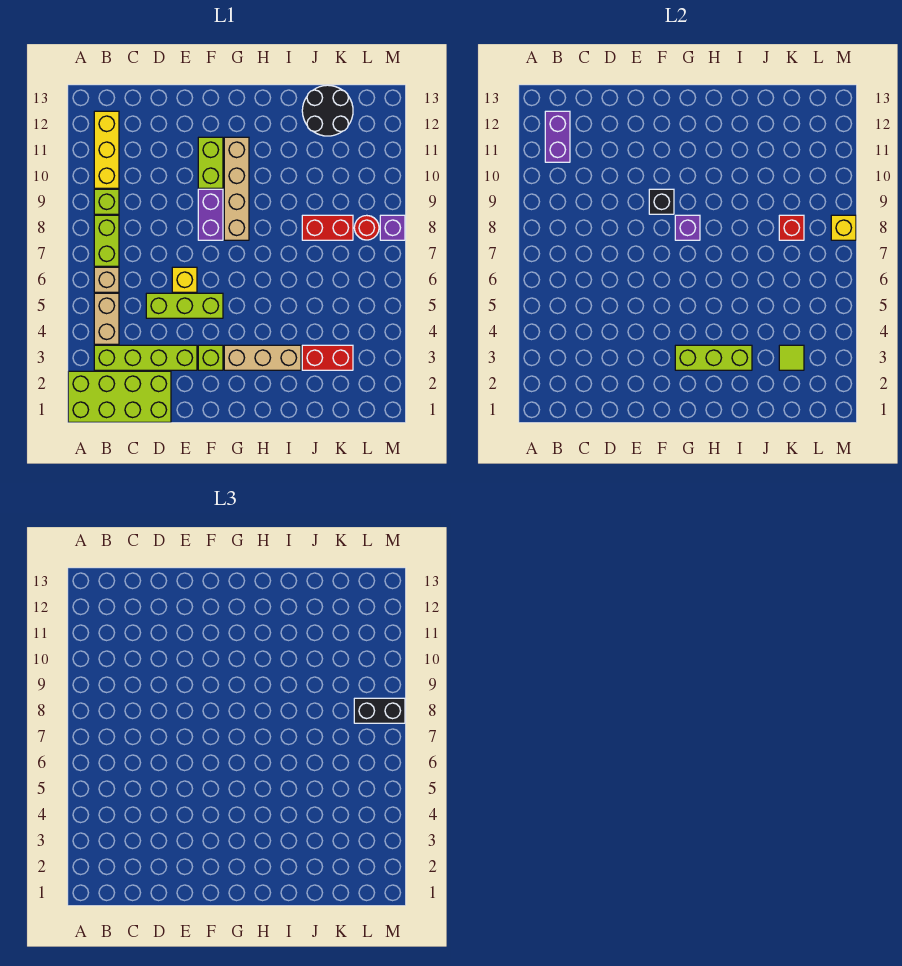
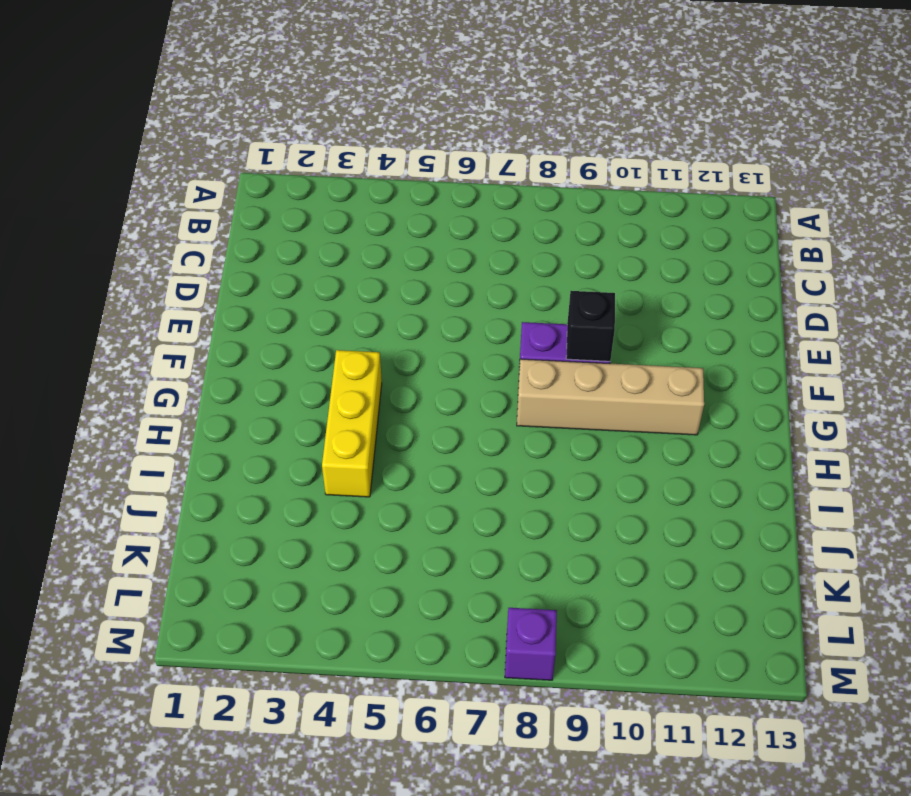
yellow brick G4:I4 level 1 -> yellow brick B10:B12 level 1
none -> lime brick A1:D2 level 1
none -> lime brick B3:E3 level 1
none -> tan brick B4:B5 level 1

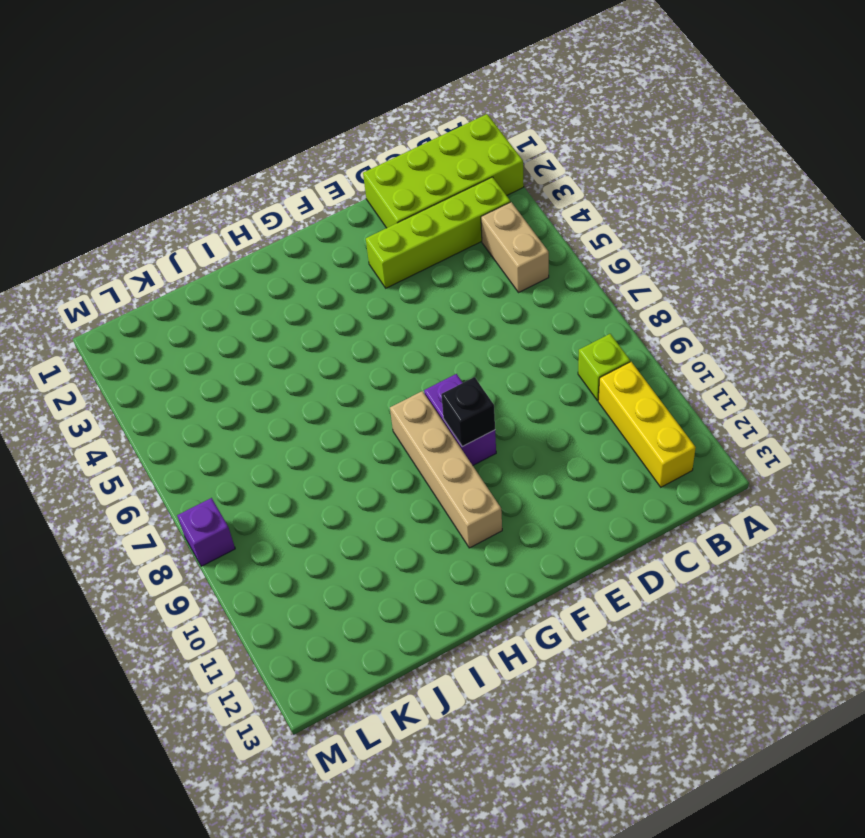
none -> tan brick B6 level 1
none -> lime brick B7:B8 level 1
none -> lime brick D5:F5 level 1

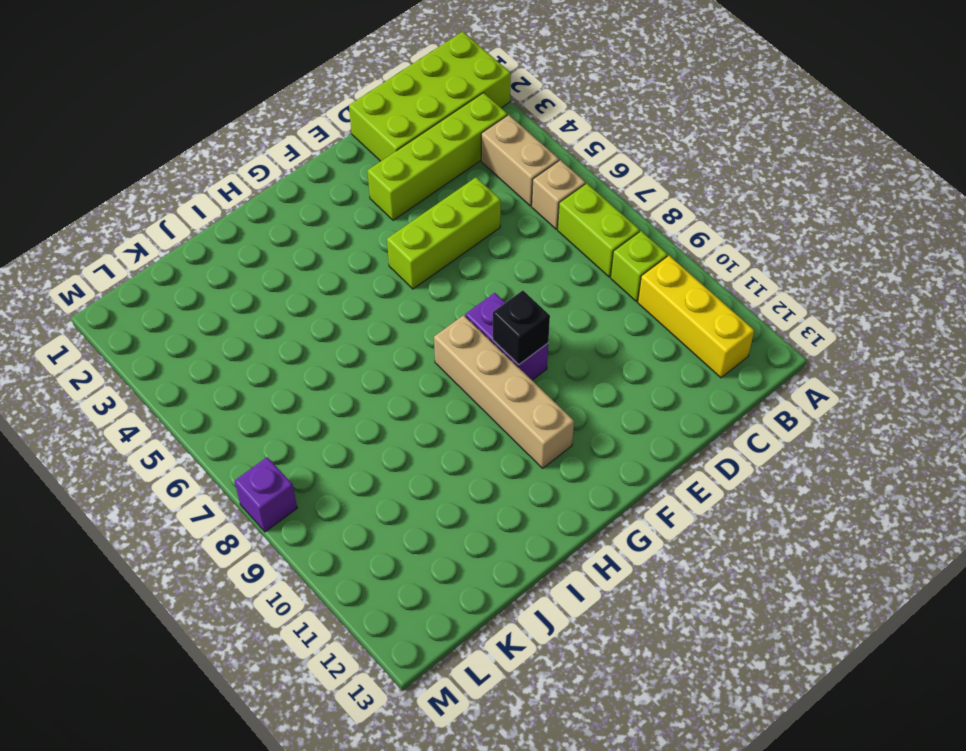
none -> yellow brick E6 level 1
none -> lime brick F3 level 1
none -> lime brick F10:F11 level 1

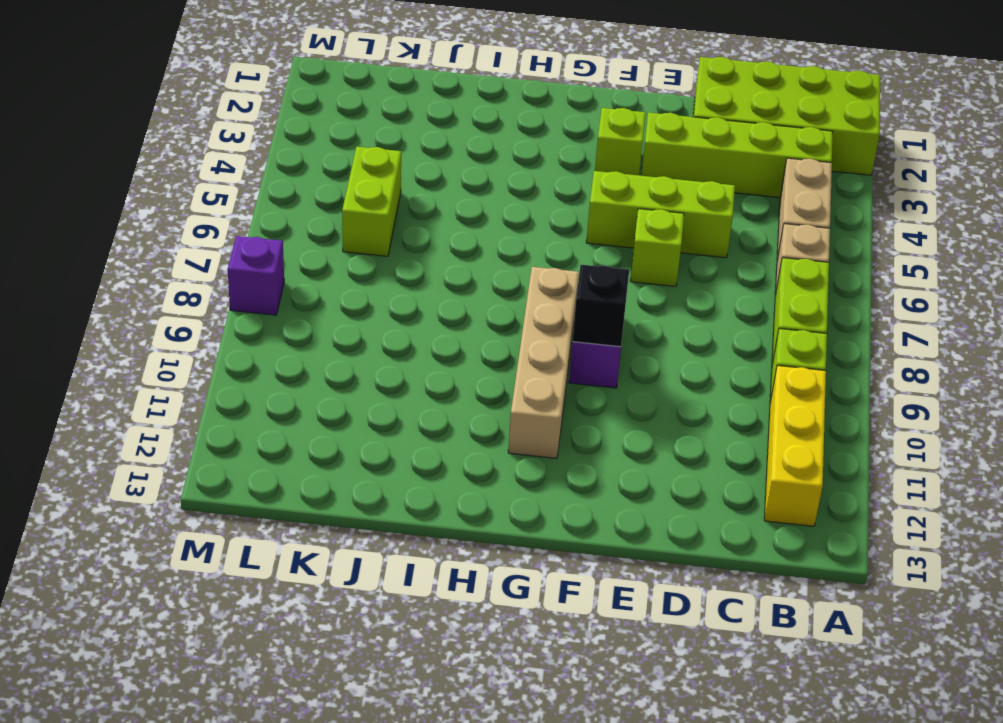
lime brick E6 level 1 -> yellow brick E6 level 1
lime brick K5:K6 level 1 -> lime brick F10:F11 level 1
none -> tan brick G3:I3 level 1
none -> red brick J3:K3 level 1
none -> red brick J8:K8 level 1

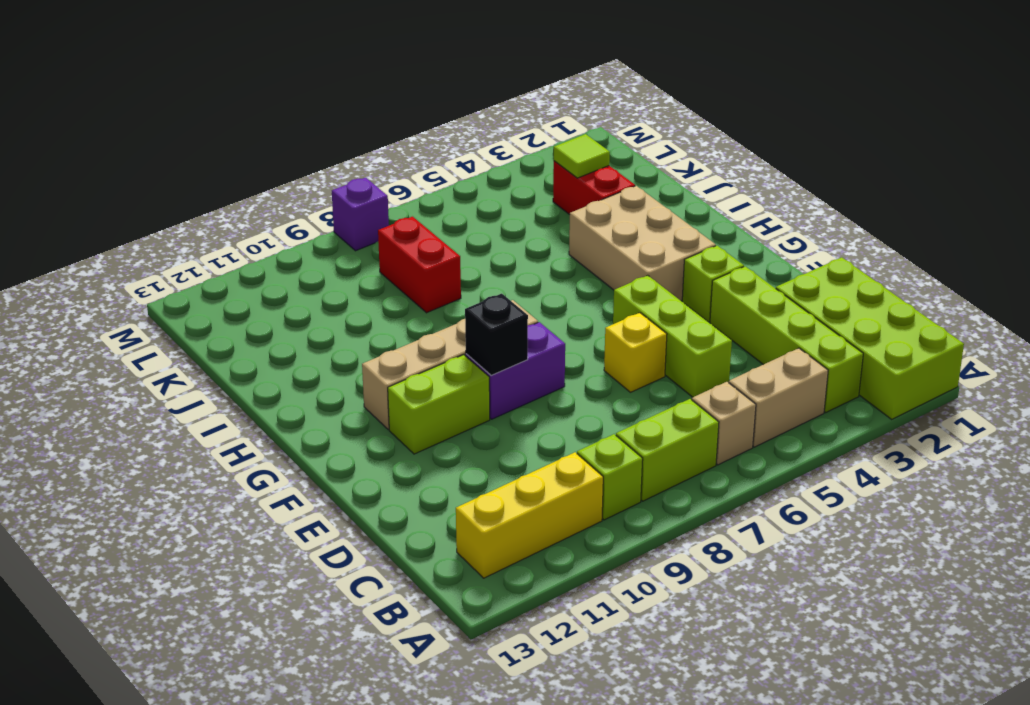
tan brick G3:I4 level 1 -> tan brick G3:I3 level 1
none -> black round brick J12:K13 level 1
none -> red round brick L8 level 1
none -> purple brick B11:B12 level 2

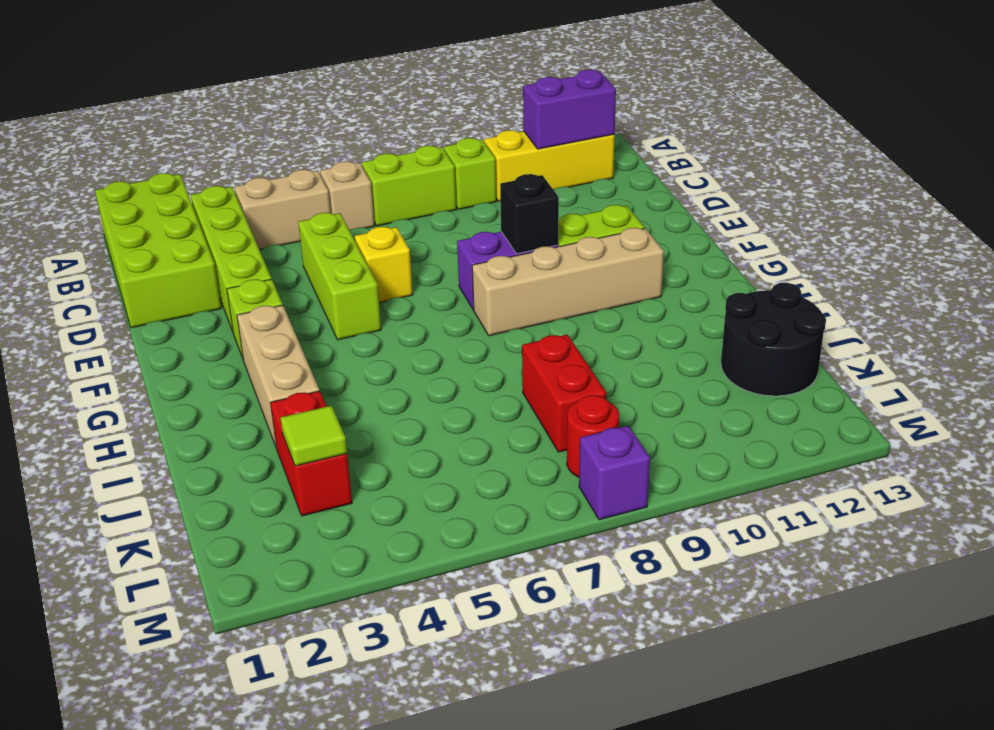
none -> lime brick G3:I3 level 2
none -> purple brick G8 level 2
none -> red brick K8 level 2

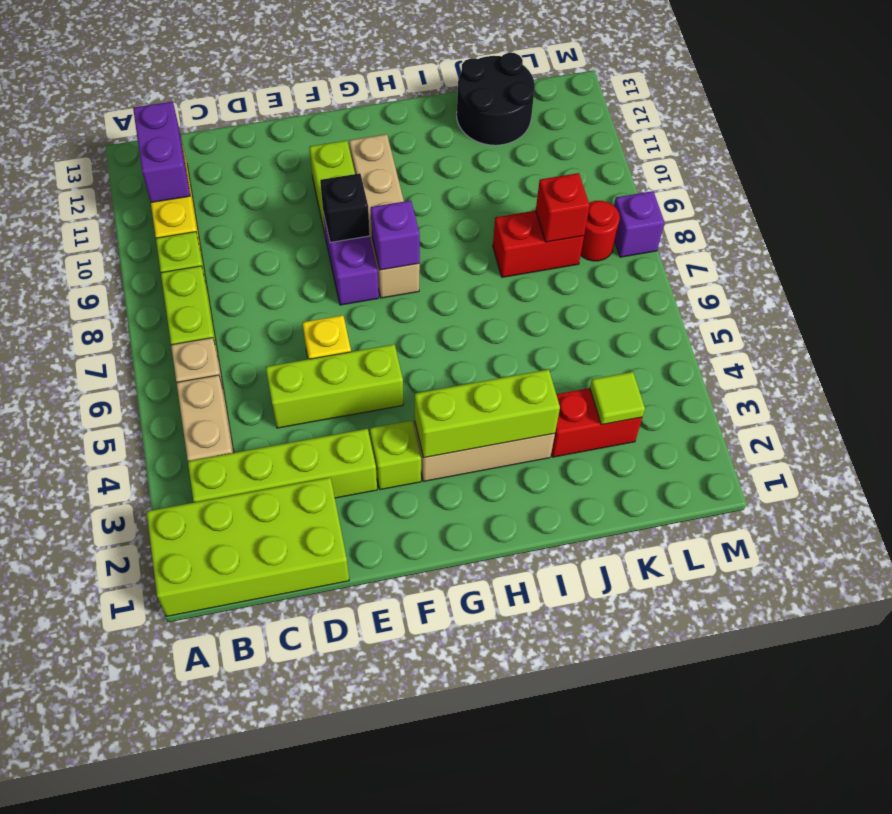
none -> yellow brick M8 level 2
none -> black brick L8:M8 level 3

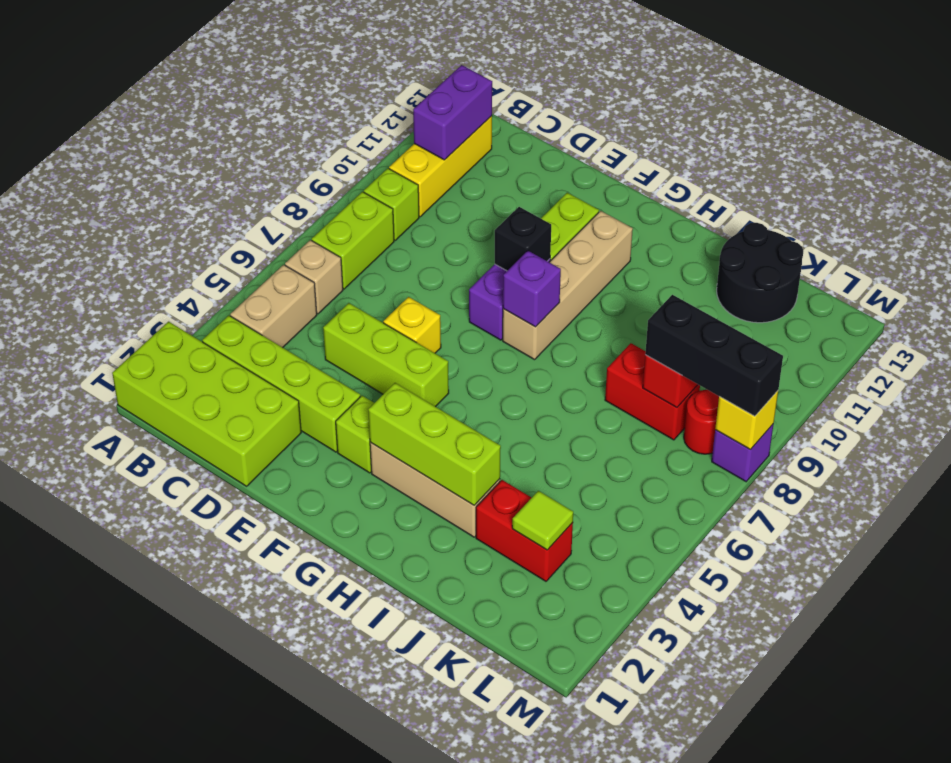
black brick K8:M8 level 3 -> black brick L8:M8 level 3

